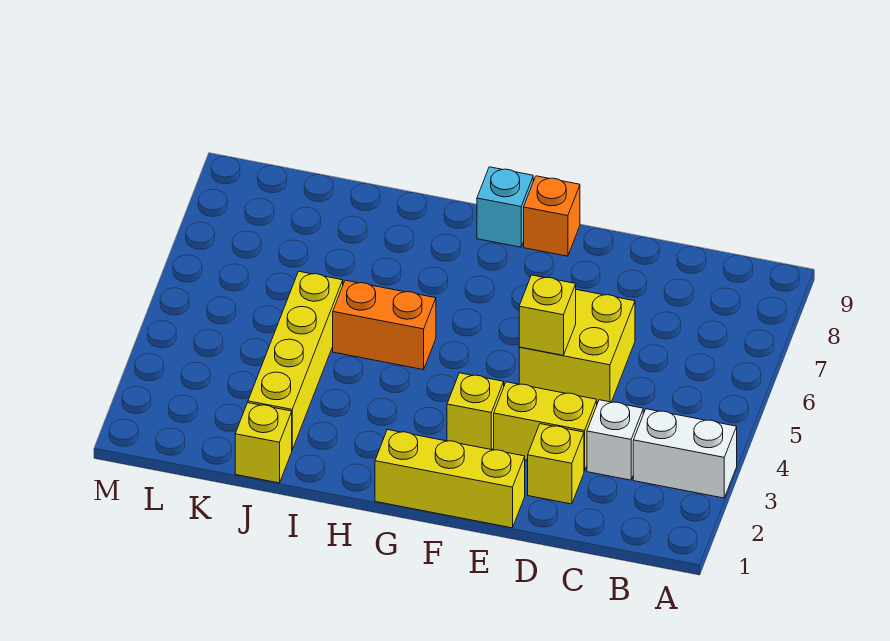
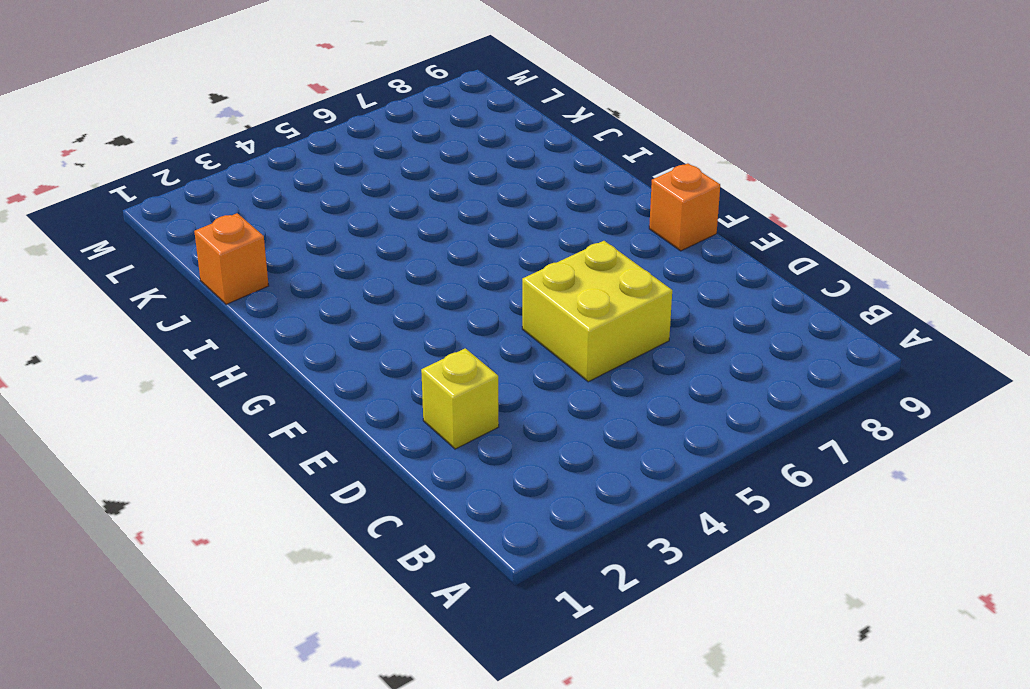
orange brick J1 level 1 -> yellow brick J1 level 1
none -> white brick A3:B3 level 1
none -> white brick C3 level 1
none -> yellow brick D3:E3 level 1

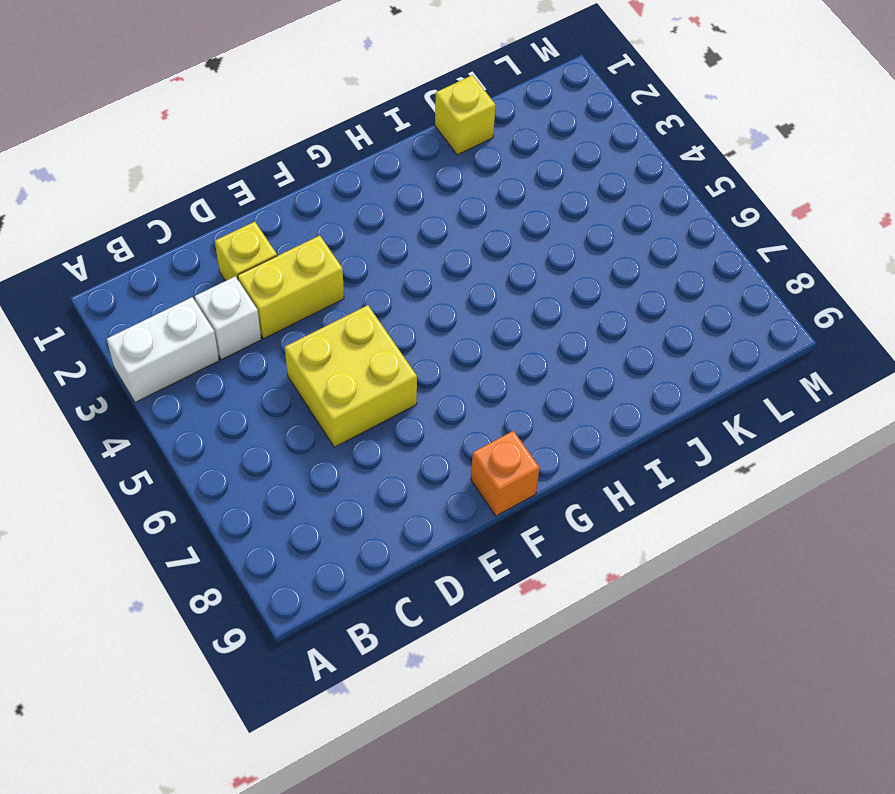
none -> yellow brick E1:G1 level 1
none -> yellow brick F3 level 1
none -> cyan brick G9 level 1

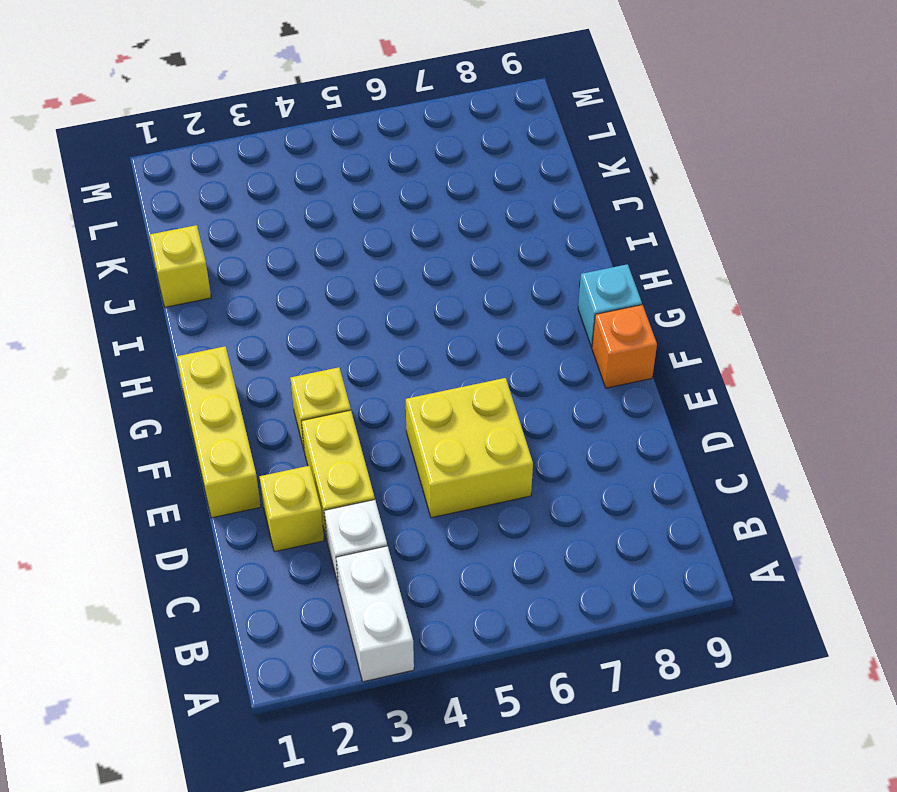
none -> orange brick H5:I5 level 1
none -> yellow brick J2:J5 level 1
none -> yellow brick E5 level 2

